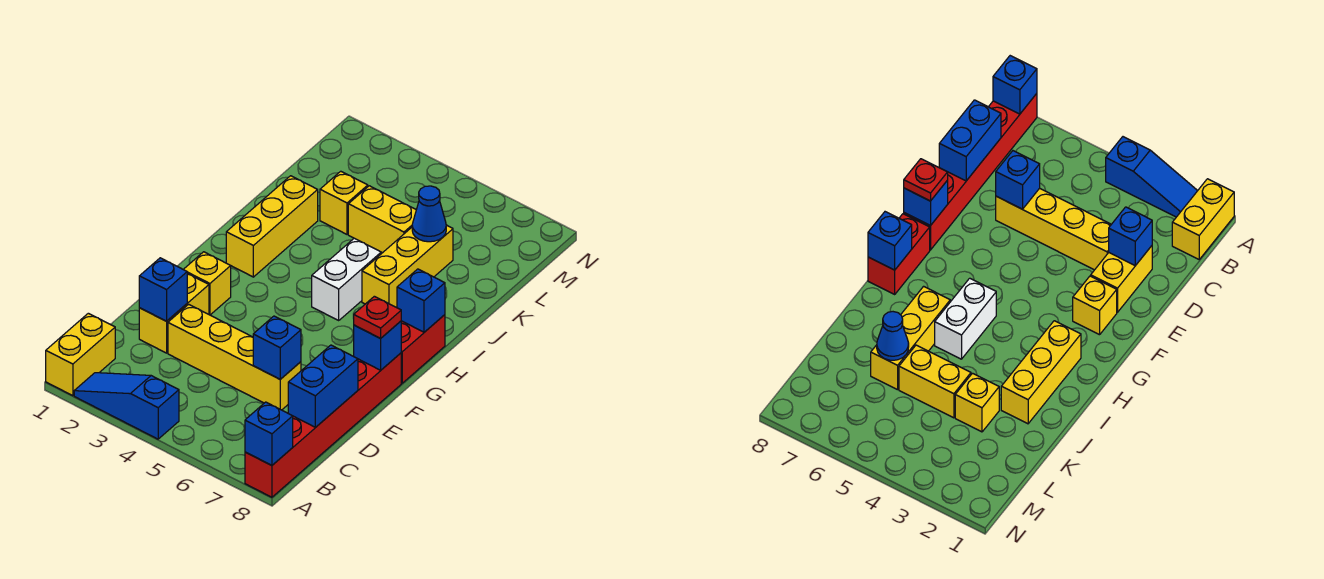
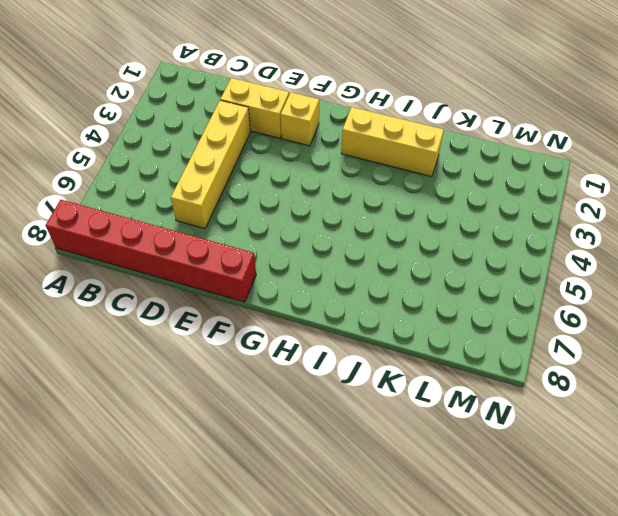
none -> yellow brick A1:B1 level 1
none -> blue slope A2:A4 level 1 top 4
none -> red brick G8:H8 level 1

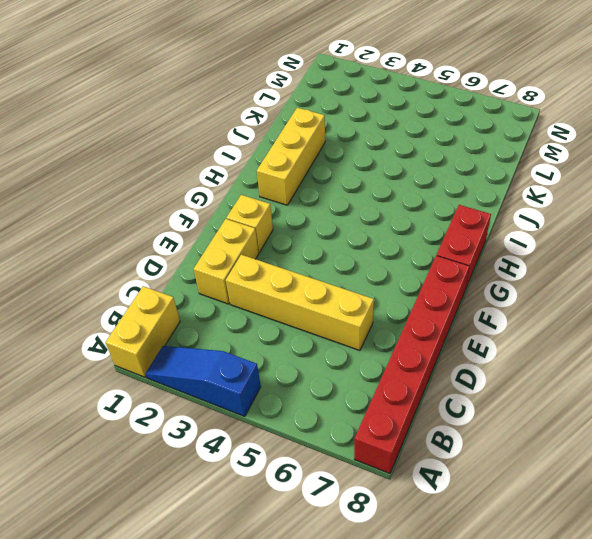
none -> white brick H5:I5 level 1
none -> yellow brick I6:K6 level 1
none -> yellow brick K3 level 1

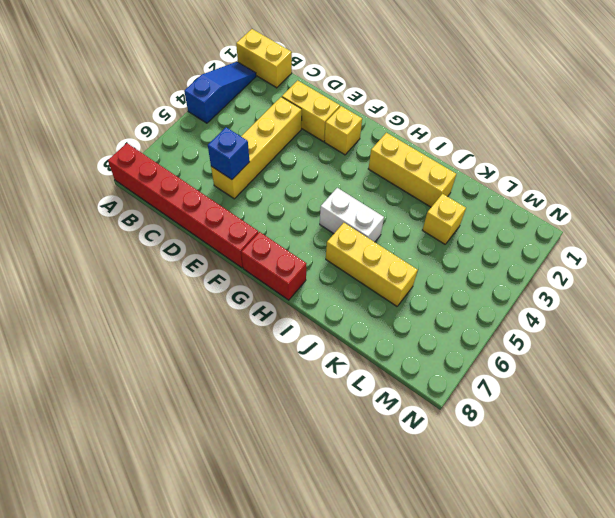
none -> yellow brick K4:K5 level 1
none -> blue brick A8 level 2
none -> blue brick C8:D8 level 2

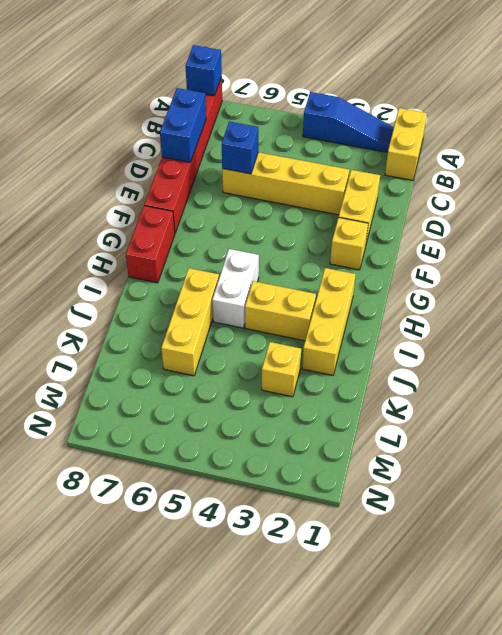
yellow brick I3:I4 level 1 -> yellow brick K4:K5 level 1
none -> blue brick D2 level 2
none -> blue brick F8 level 2
none -> blue brick H8 level 2

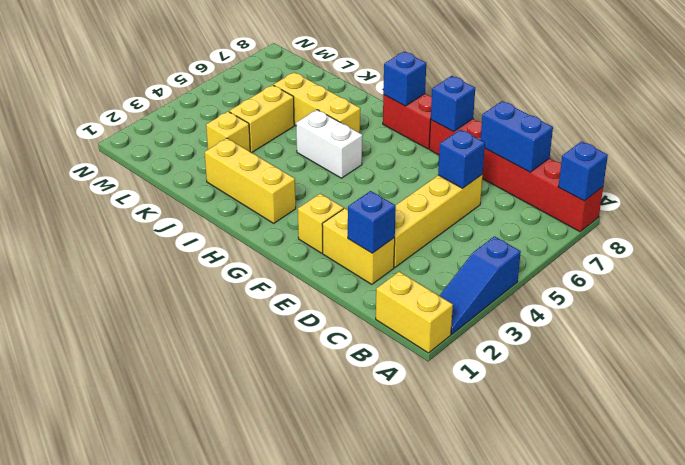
none -> blue cone K6 level 2
none -> red plate F8 level 3

